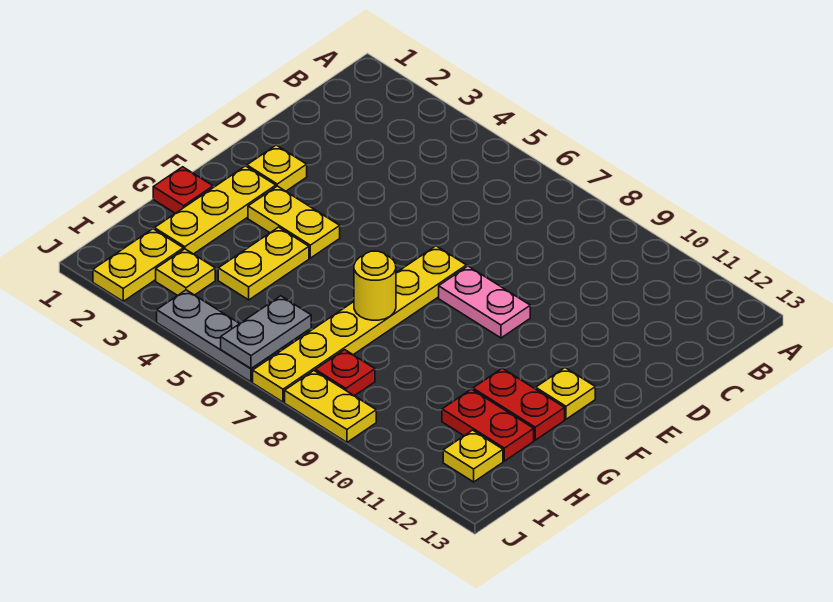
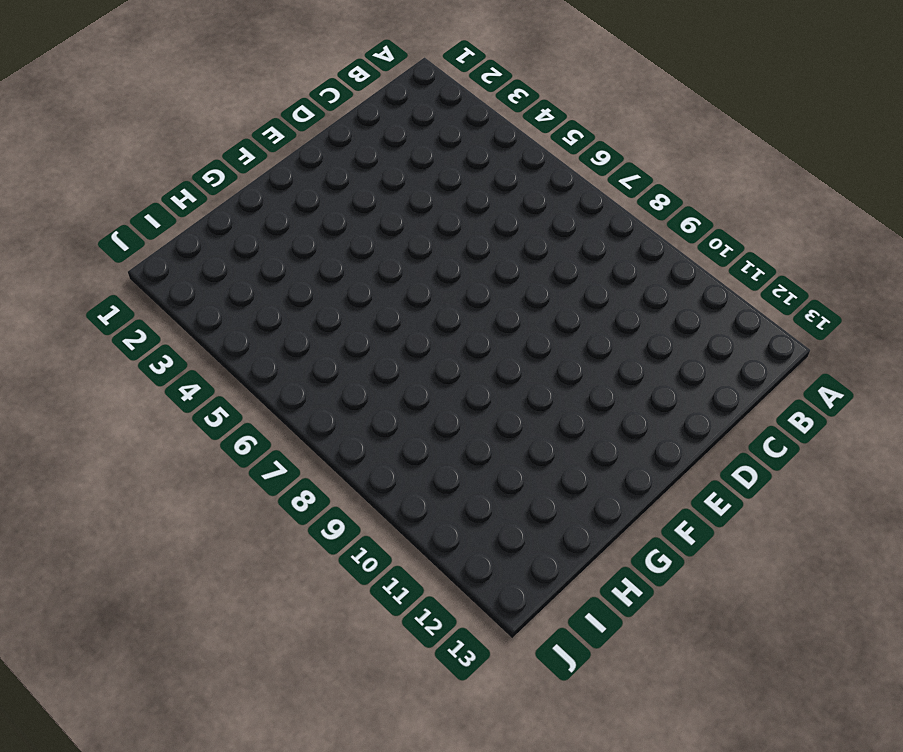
none -> yellow plate E2 level 1
none -> yellow plate E7:J7 level 1
none -> pink plate E8:E9 level 1

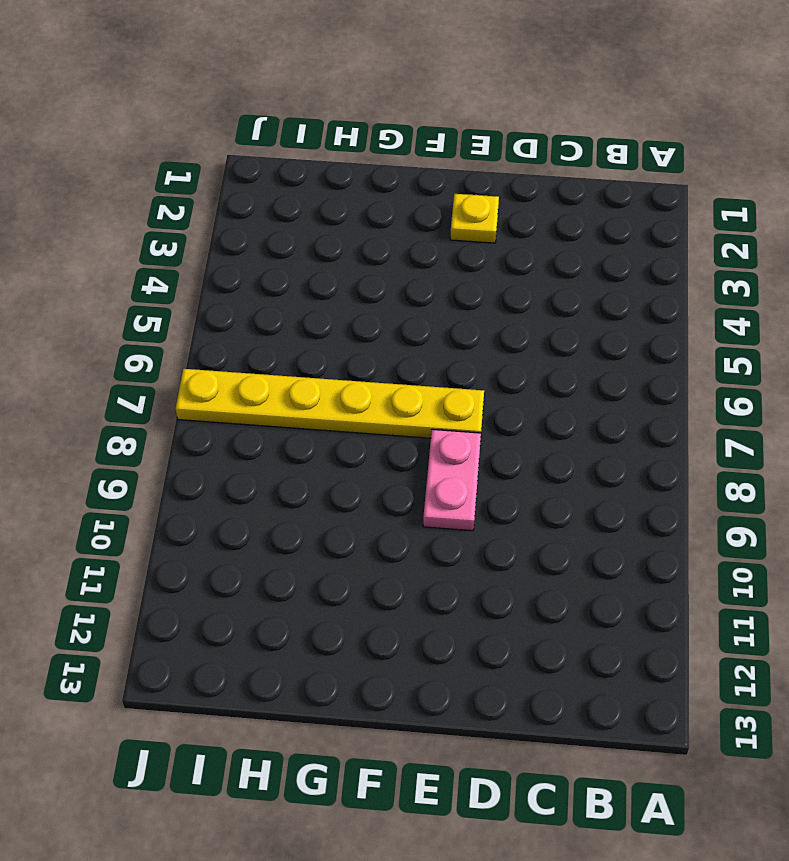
none -> yellow plate F2:H2 level 1
none -> yellow plate F3:F4 level 1
none -> yellow plate F12 level 1

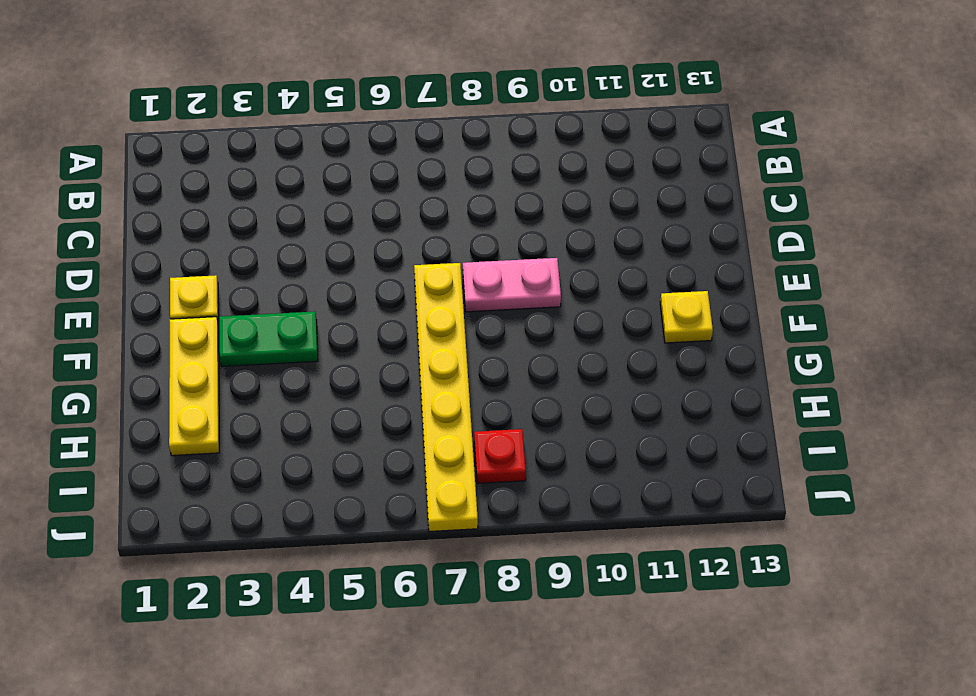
green plate F3:F4 level 1 -> yellow plate F3:F4 level 1
none -> red plate G1 level 1
none -> yellow plate G4:H4 level 1
none -> red plate G11:G12 level 1

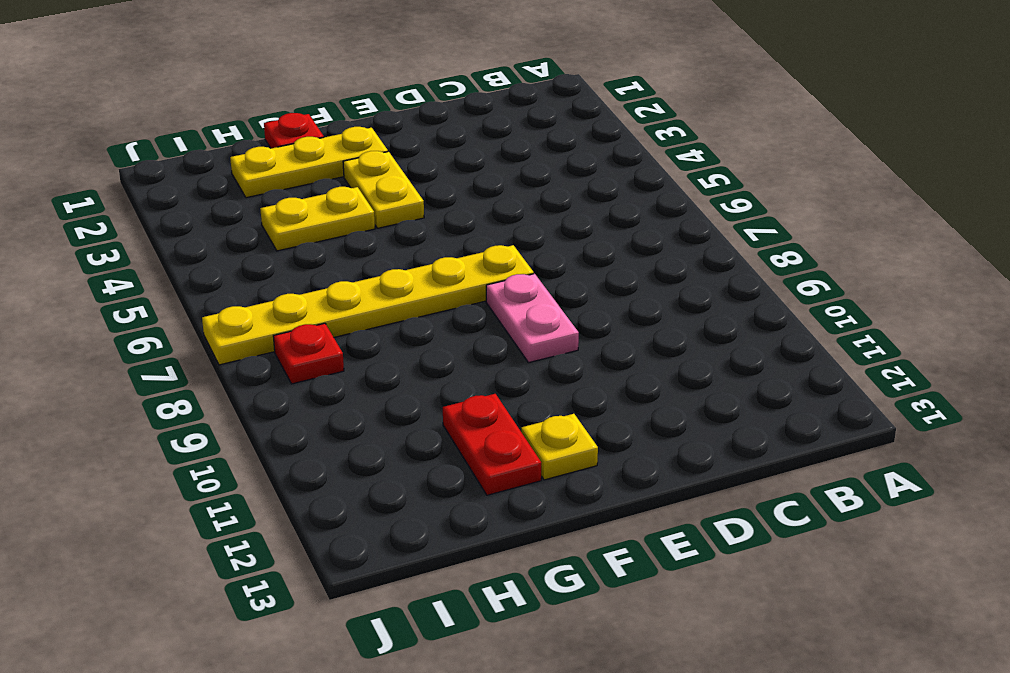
none -> yellow plate E2 level 1
none -> red plate H11:H12 level 1
none -> yellow plate I2:J2 level 1

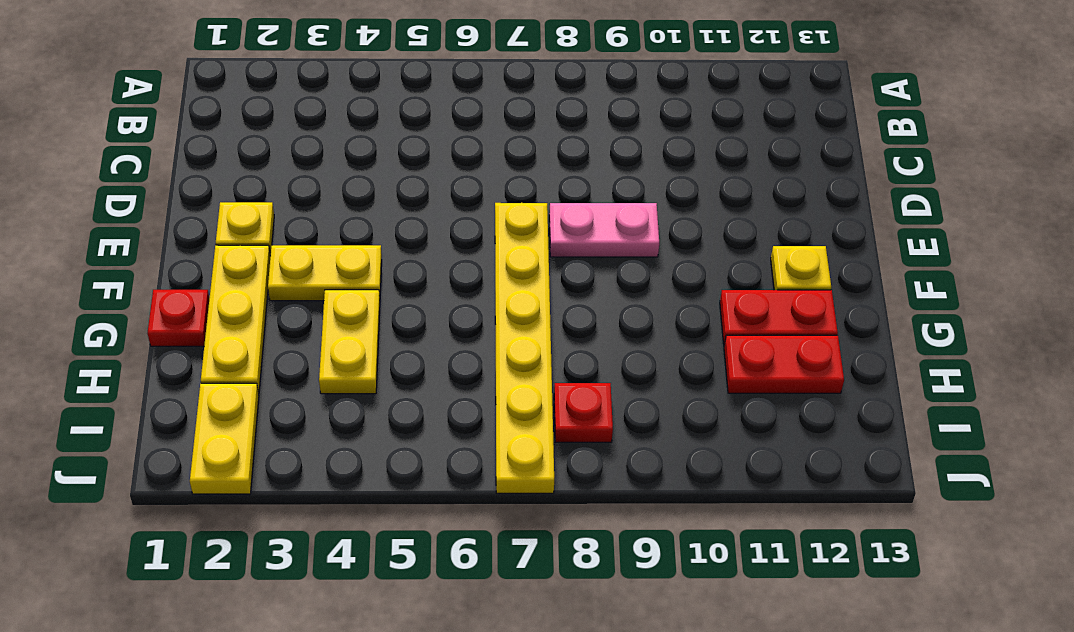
none -> yellow plate I3 level 1
none -> yellow plate I12 level 1
none -> grey plate J4:J6 level 1

